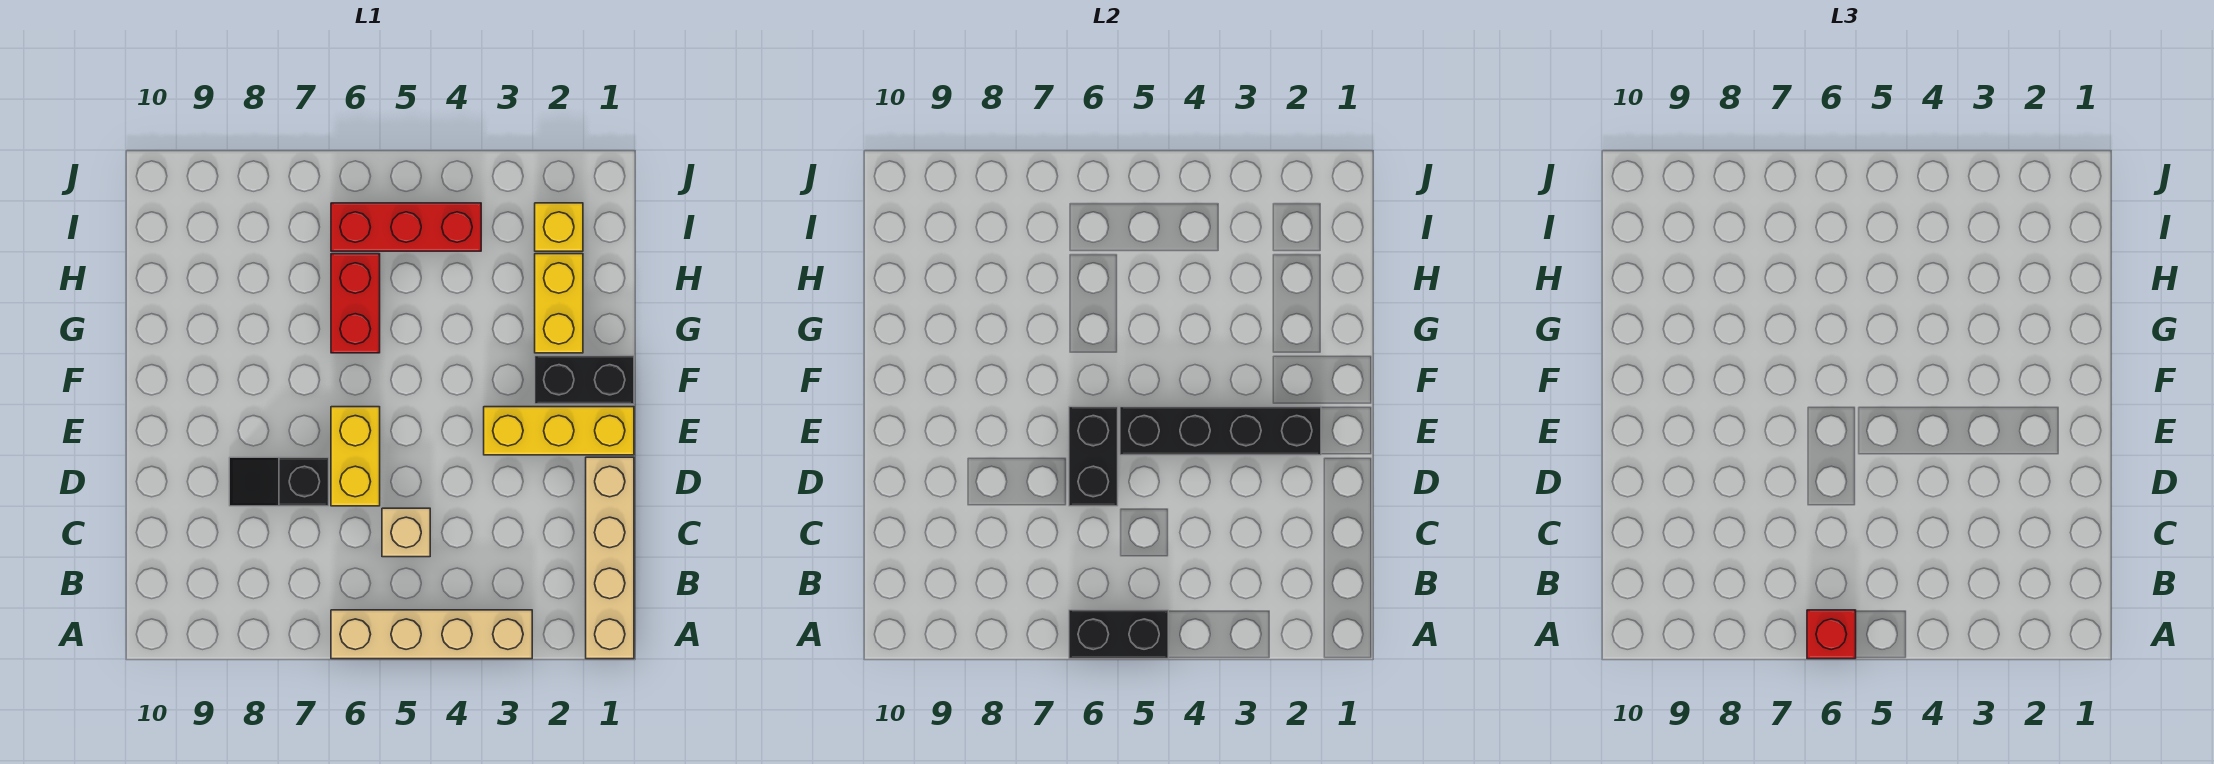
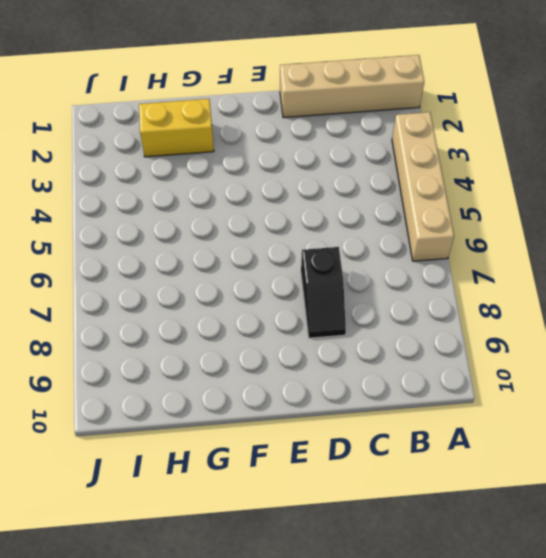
none -> tan brick C5 level 1
none -> yellow brick D6:E6 level 1
none -> yellow brick E1:E3 level 1

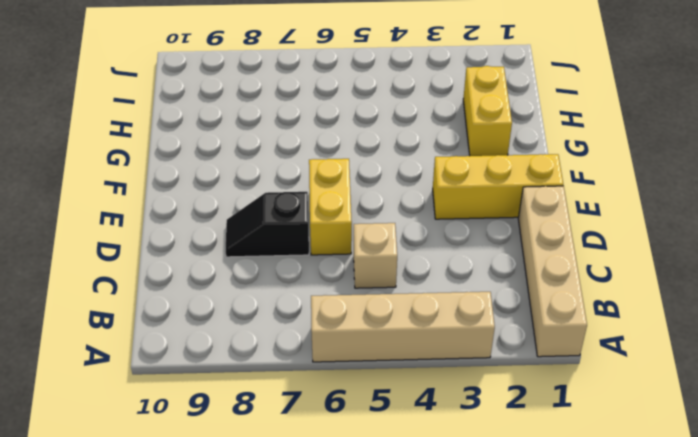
none -> black brick F1:F2 level 1
none -> red brick G6:H6 level 1
none -> yellow brick I2 level 1

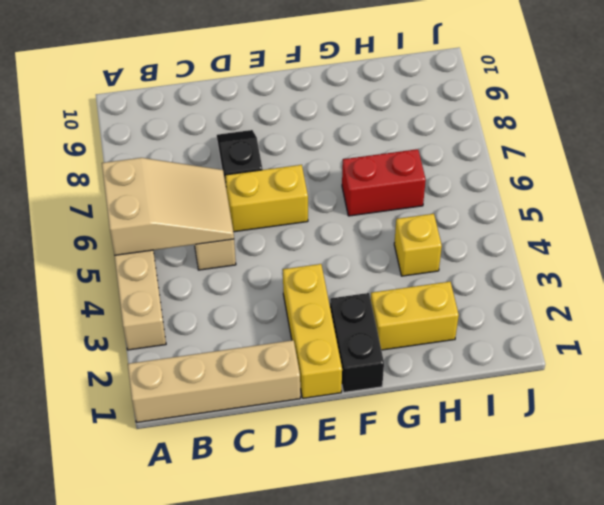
tan slope A5:C6 level 2 top A -> black brick A5:A6 level 2
yellow brick H4 level 1 -> yellow brick I2 level 1
none -> red brick I4:I6 level 1
none -> black brick D6:E6 level 2
none -> black brick E2:E5 level 2

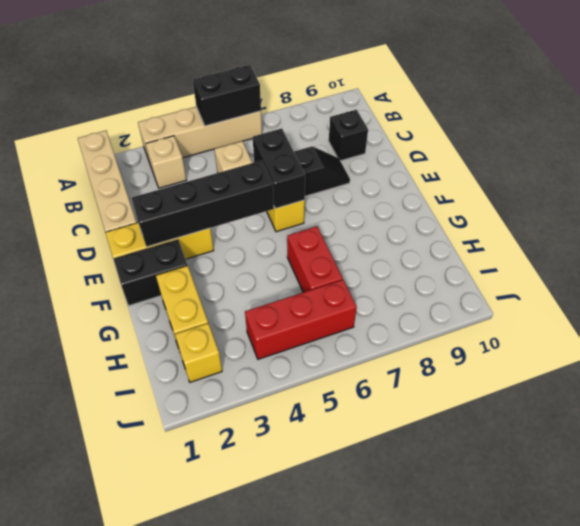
tan brick B3 level 1 -> none
black brick C9 level 1 -> none
none -> red brick A6 level 3

